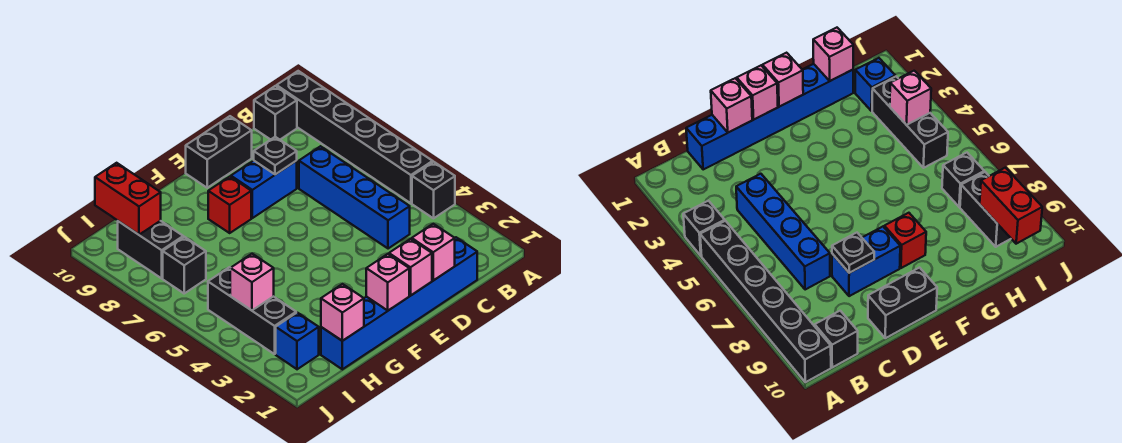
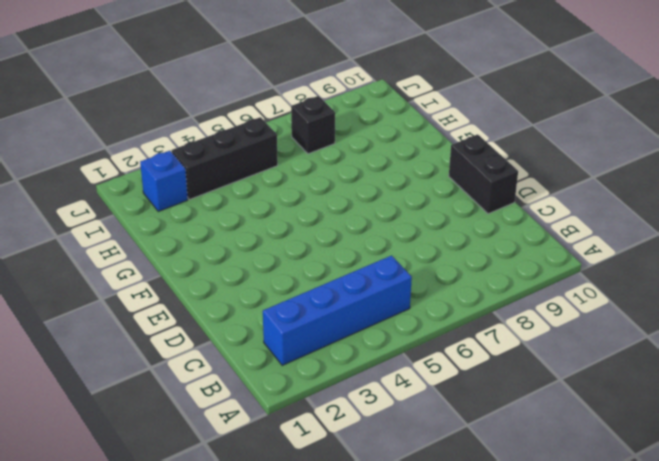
blue brick B2:B5 level 1 -> blue brick C4:C7 level 1
none -> black brick A4 level 1
none -> black brick A5:A10 level 1
none -> black brick B10 level 1

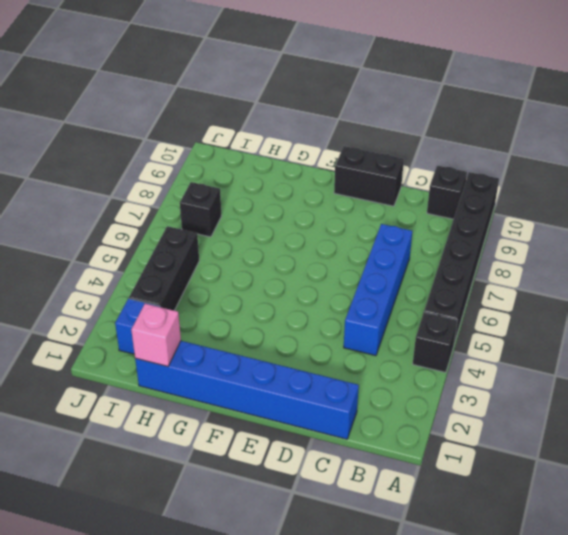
none -> blue brick D8:E8 level 1
none -> red brick F8 level 1
none -> black brick I8:I9 level 1

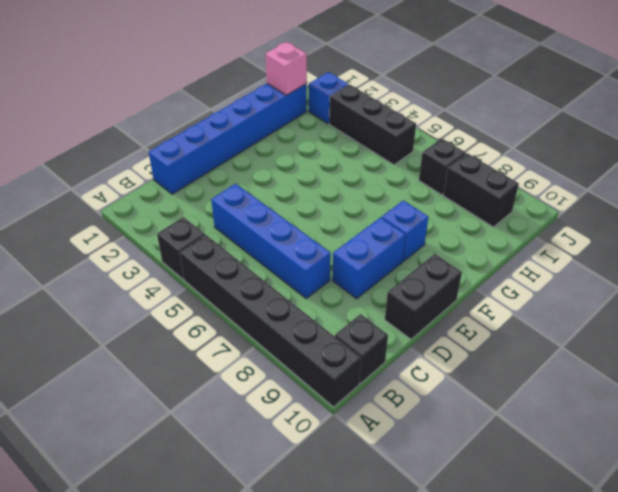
blue brick F8 level 1 -> red brick F8 level 1
none -> pink brick D1 level 2
none -> black plate D8 level 2
none -> pink brick E1 level 2

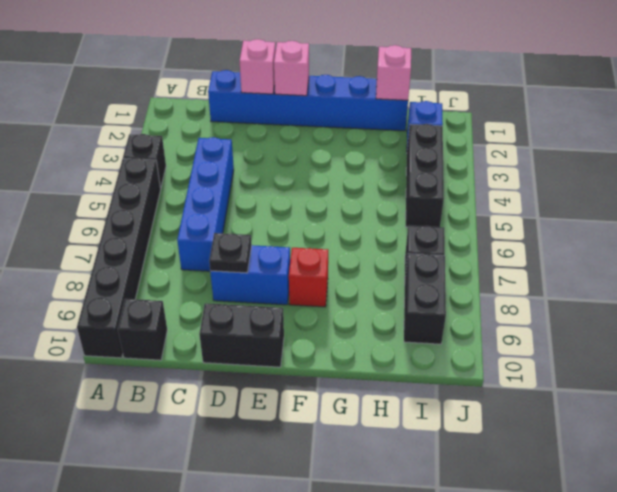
none -> pink brick F1 level 2
none -> pink brick I4 level 2
none -> red brick I9:I10 level 2

